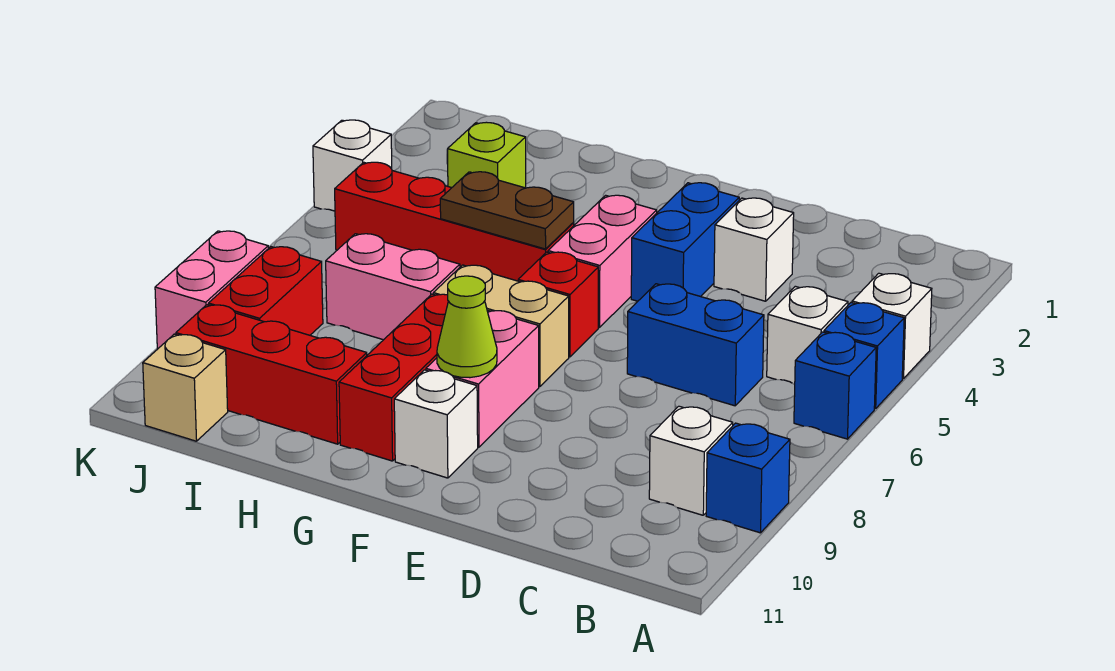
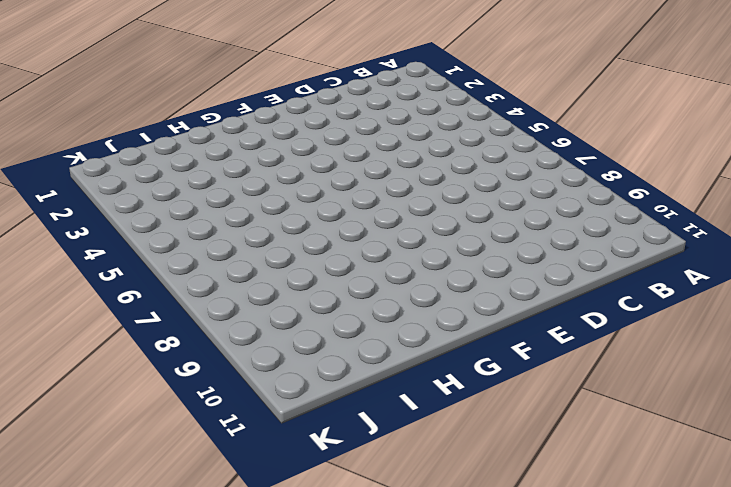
none -> white brick A4 level 1
none -> blue brick A5 level 1
none -> blue brick A6 level 1

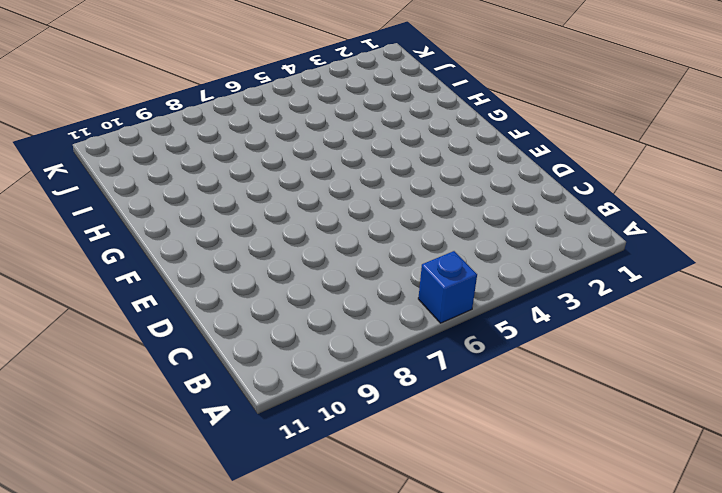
none -> white brick A4 level 1
none -> blue brick A5 level 1
none -> blue brick A9 level 1

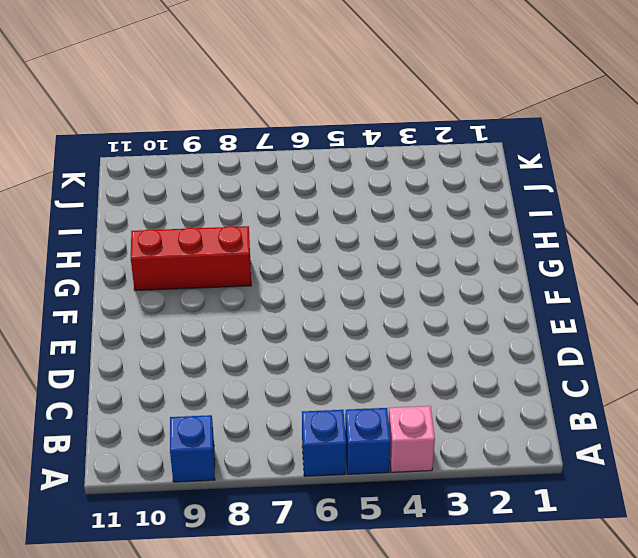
pink brick A4 level 1 -> white brick A4 level 1
none -> white brick B5 level 1
none -> white brick B9 level 1
none -> blue brick C6:D6 level 1

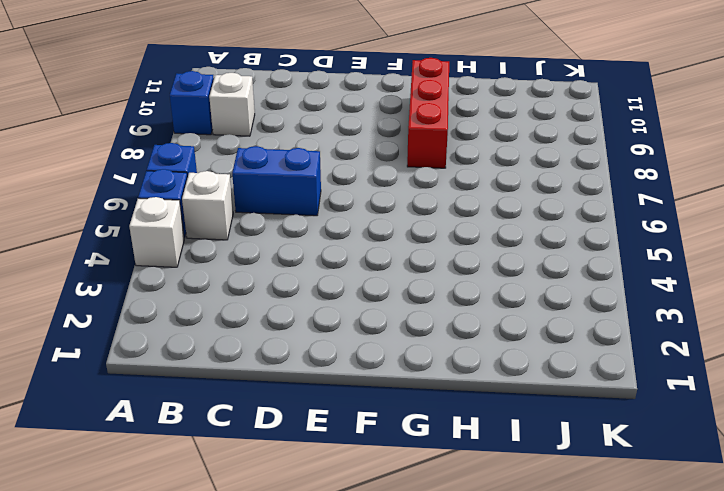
none -> white brick D3 level 1
none -> blue brick E3:E4 level 1
none -> pink brick F4:F5 level 1

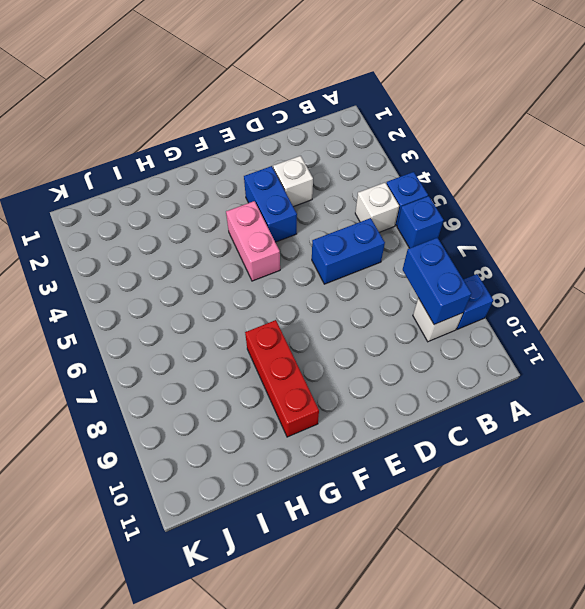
blue brick B8:B9 level 2 -> none
none -> white brick A4 level 1
none -> red brick F6 level 1
none -> tan brick F7:G7 level 1

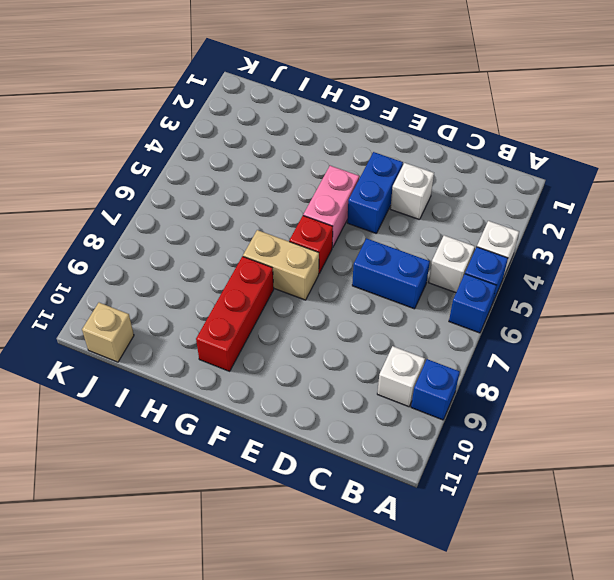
none -> pink brick F8:F9 level 1
none -> white brick F10 level 1
none -> red brick G5:J5 level 1

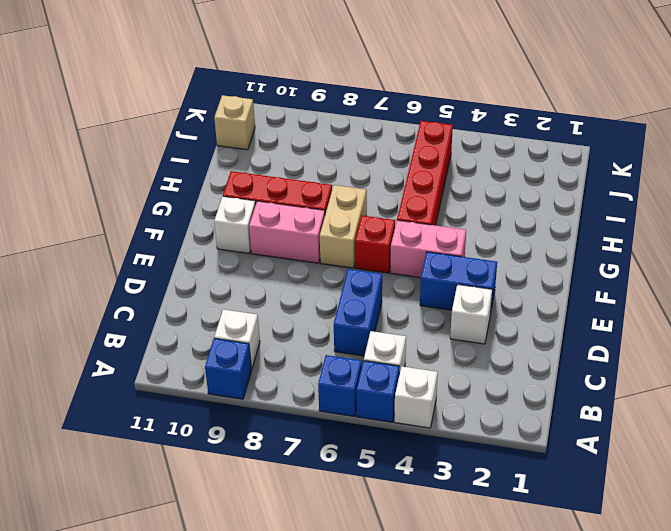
none -> pink brick H7:I7 level 1
none -> red brick H10:J10 level 1
none -> lime brick I3 level 1

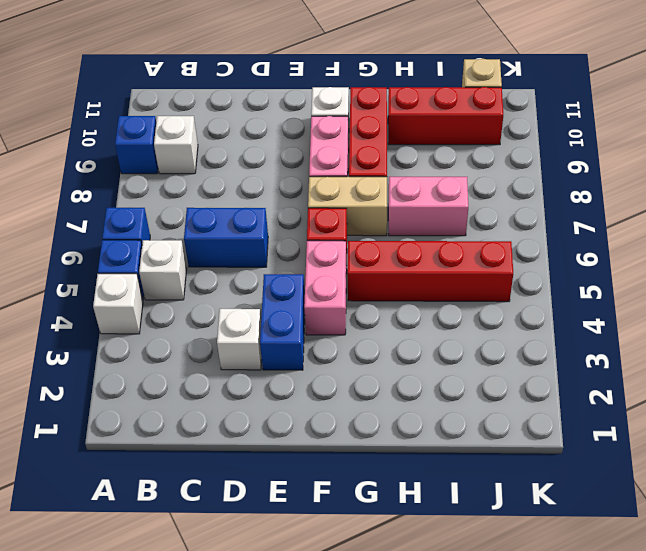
none -> lime brick I3 level 1
none -> red brick J8:J9 level 1
none -> white brick K4 level 1

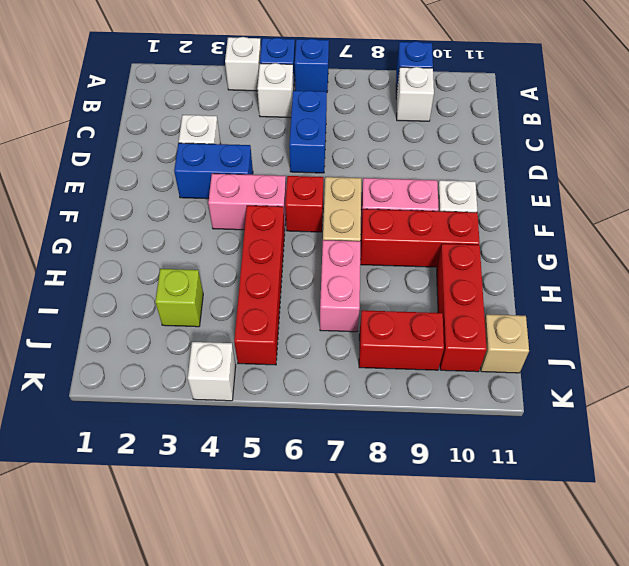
none -> pink brick K8:K9 level 1
none -> lime cone F9 level 2
none -> brown plate G5:H5 level 2

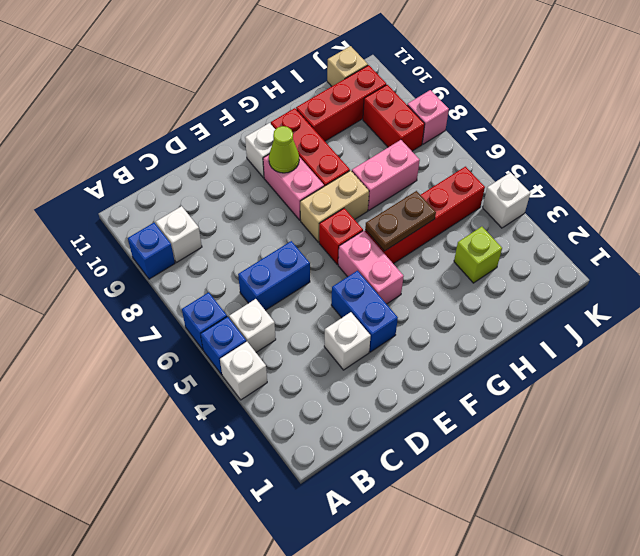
pink brick K8 level 1 -> pink brick K8:K9 level 1

